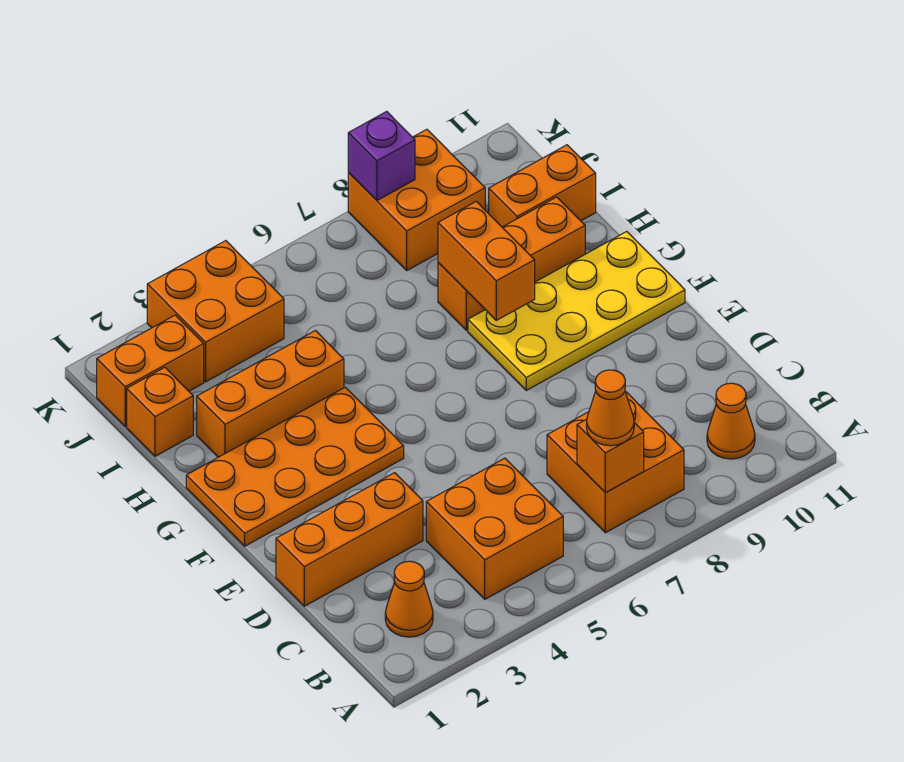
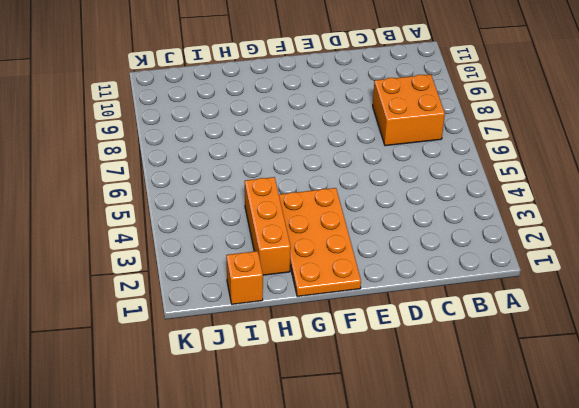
none -> orange cone B2 level 1
none -> orange brick B4:C5 level 1
none -> orange cone B10 level 1

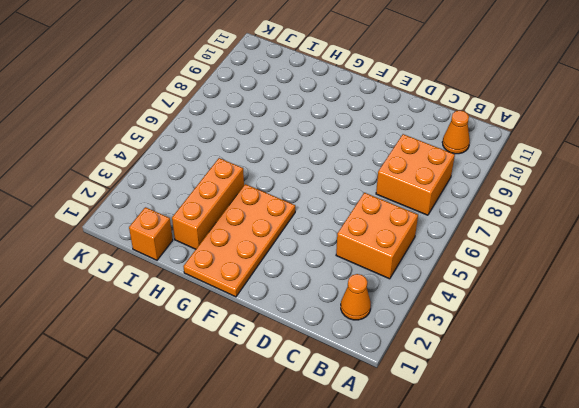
none -> orange brick D1:D3 level 1
none -> yellow plate F8:G11 level 1
none -> orange brick H8:H10 level 1

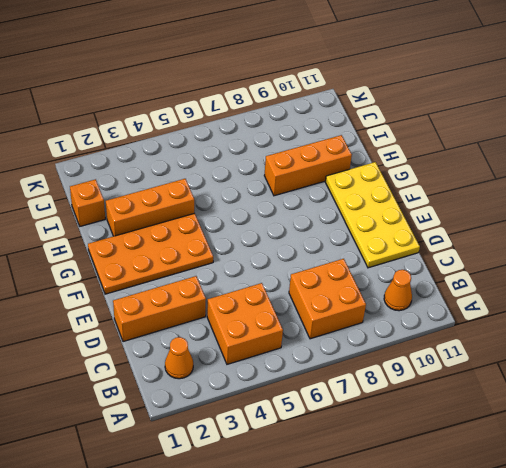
yellow plate D10:G11 level 1 -> yellow plate F8:G11 level 1
none -> orange brick I10:I11 level 1
none -> orange brick J1:J2 level 1
none -> orange brick J3:K4 level 1

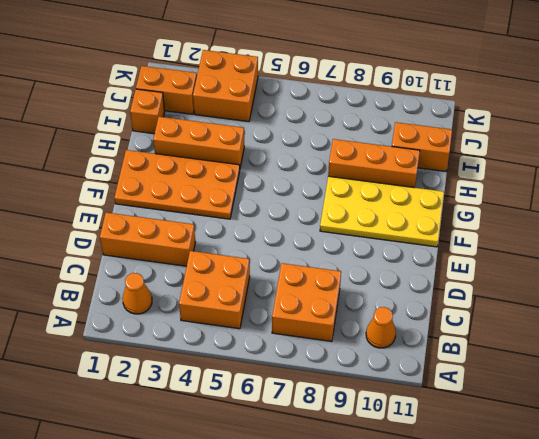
none -> orange brick J8:K9 level 1
none -> orange brick B7 level 2
none -> orange brick G8:H8 level 2

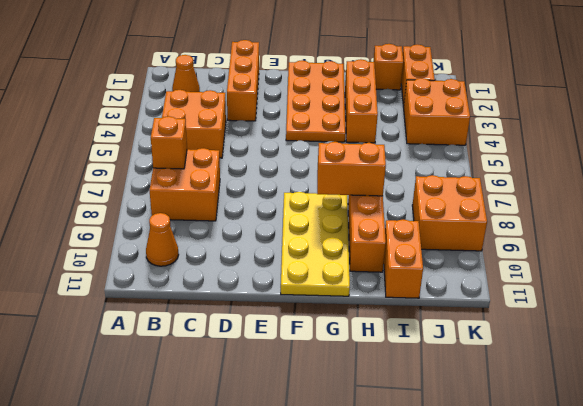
none -> purple brick K8 level 2
none -> orange cone B7 level 3

